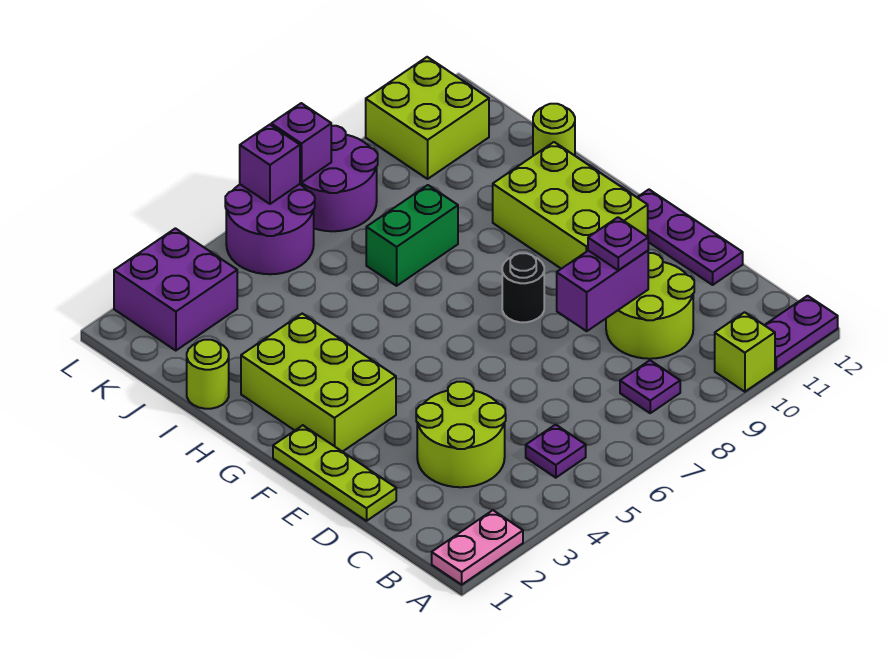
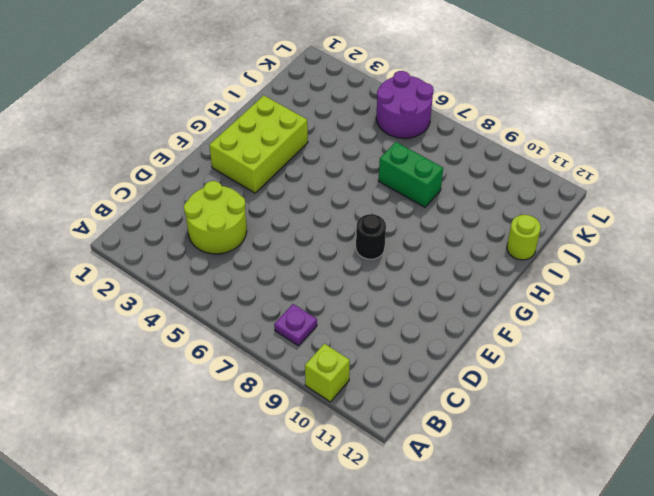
none -> pink plate A1:A2 level 1
none -> purple plate A11:A12 level 1
none -> purple plate B5 level 1

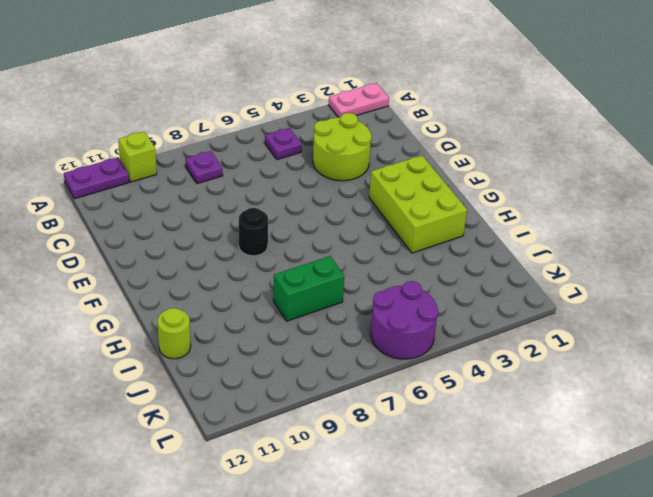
none -> lime round brick C9:D10 level 1
none -> lime plate D1:F1 level 1
none -> purple plate D12:F12 level 1

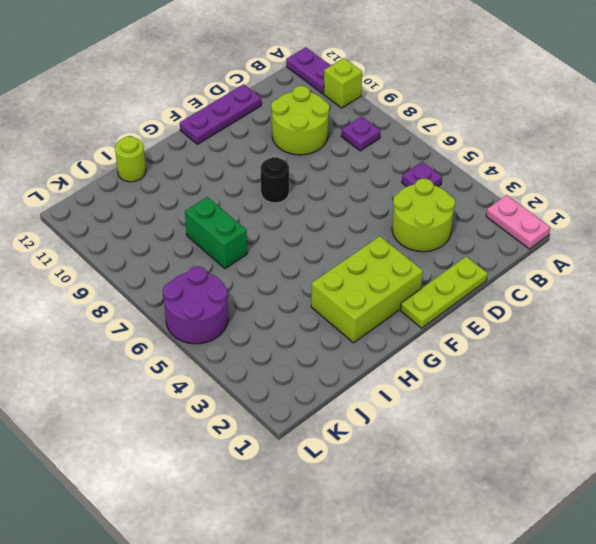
none -> lime brick F10:H11 level 1
none -> lime round brick I1 level 1
none -> purple brick K2:L3 level 1

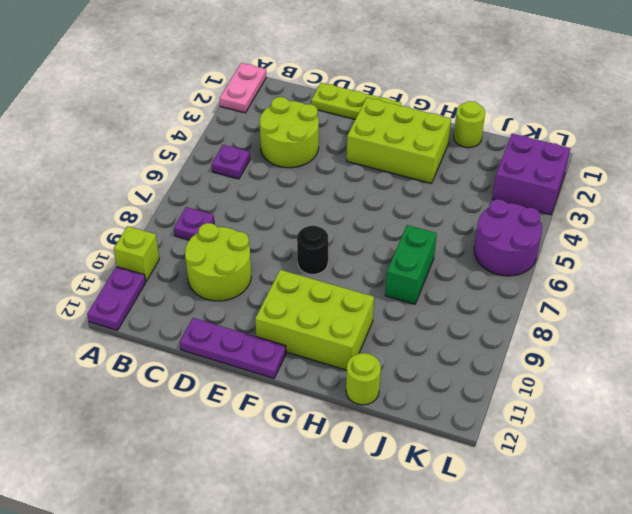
none -> purple round brick K7:L8 level 1
none -> lime brick K10:L11 level 1
none -> purple brick D8:D9 level 2

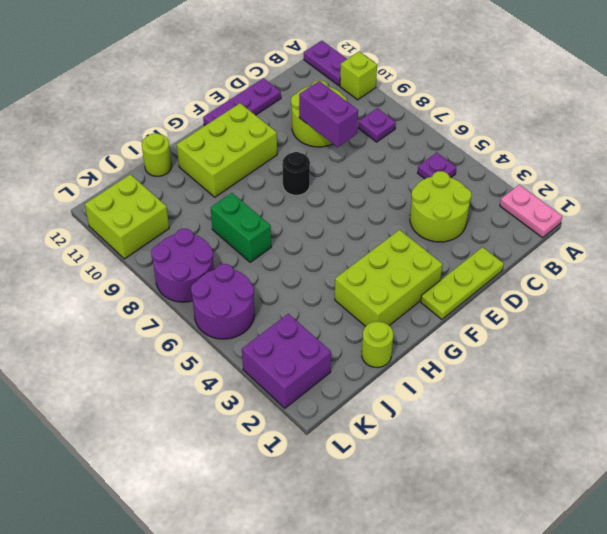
none -> purple brick L6 level 2
none -> purple brick L7 level 2
none -> purple plate D9 level 3

